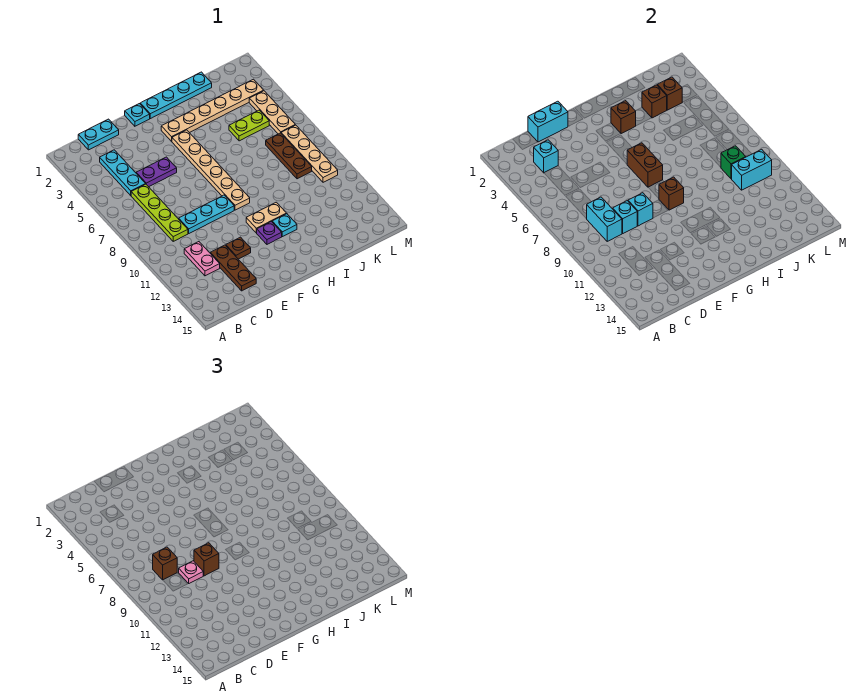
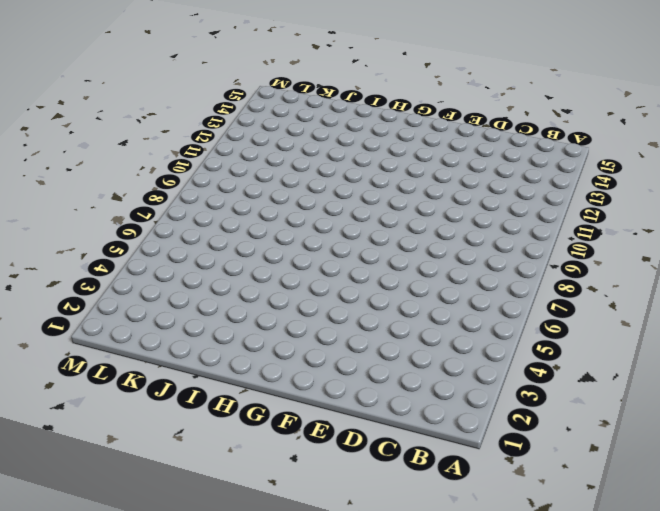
none -> cyan plate C1:D1 level 1
none -> cyan plate C3:C5 level 1
none -> lime plate C6:C9 level 1
none -> pink plate C11:C12 level 1

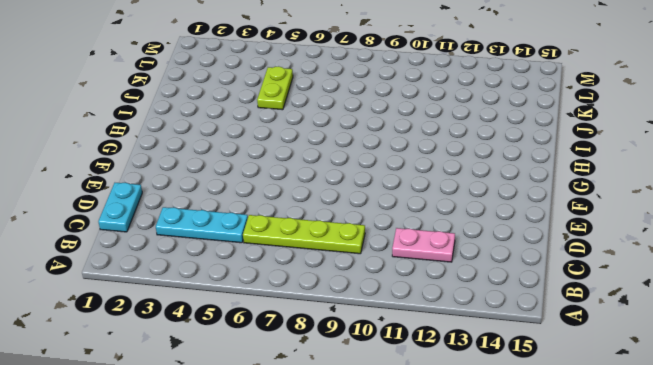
none -> purple plate D5:E5 level 1
none -> cyan plate D9:F9 level 1
none -> brown plate D12:D14 level 1
none -> brown plate E12 level 1

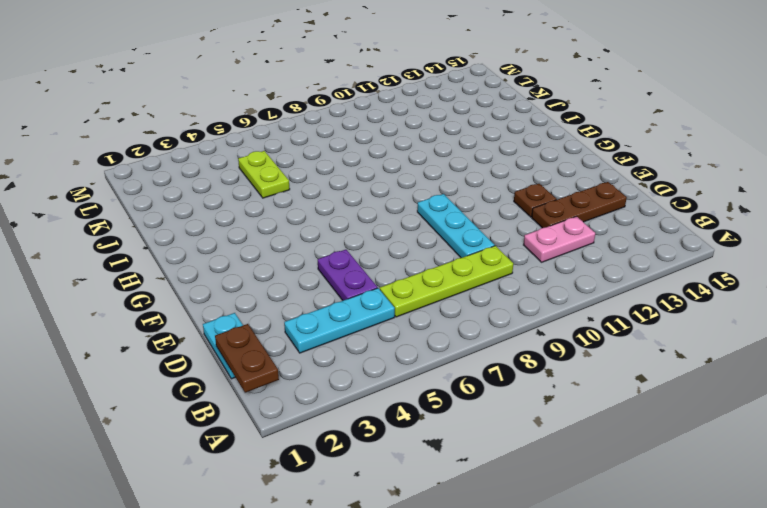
brown plate B1:C1 level 2 -> none
none -> cyan plate F1 level 1
none -> cyan plate G1:J1 level 1
none -> tan plate G3:L3 level 1
none -> tan plate G4:G9 level 1

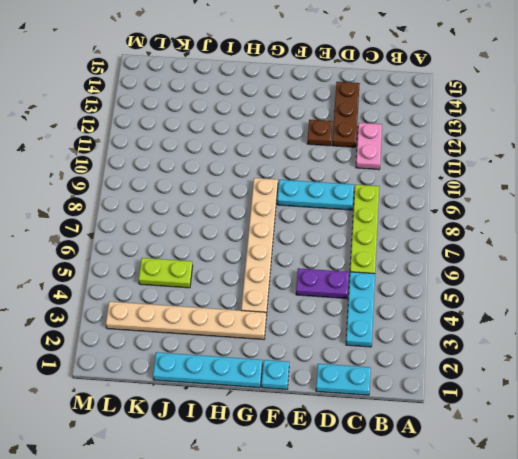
none -> tan plate G11:H11 level 1
none -> purple plate G12 level 1
none -> cyan plate H12 level 1
none -> brown plate K7:K9 level 1

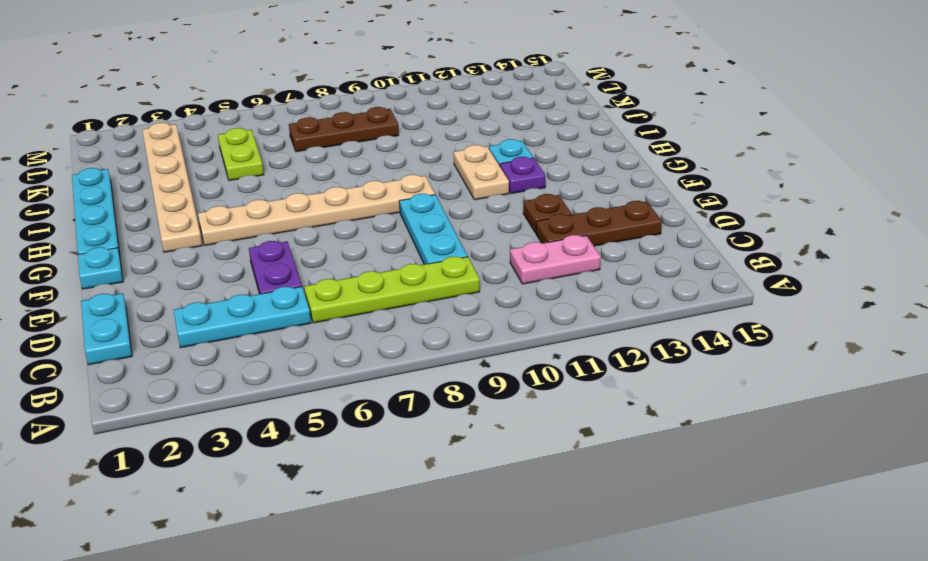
none -> tan plate L4:L6 level 1
none -> tan plate L7:L10 level 1
none -> cyan brick C3 level 2
none -> cyan brick C8:C9 level 2

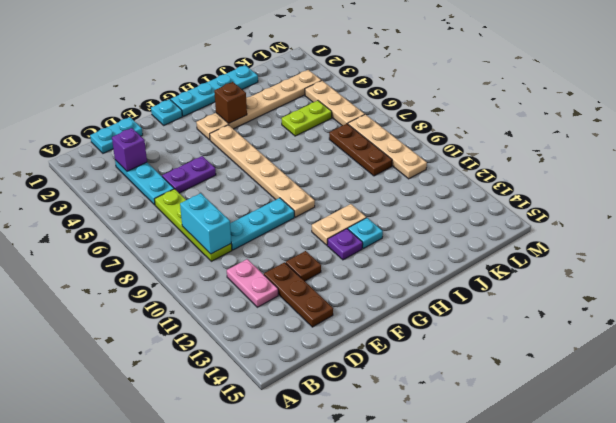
purple brick C3 level 2 -> cyan brick C3 level 2
none -> cyan brick D1:E1 level 2
none -> cyan brick D9 level 2
none -> cyan brick E9 level 2
none -> brown brick G6:G7 level 2

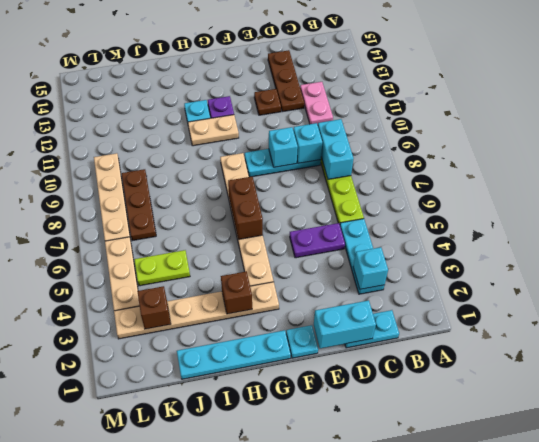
none -> brown brick G9 level 2
none -> brown brick J3 level 2
none -> green brick K9 level 2
none -> cyan brick K10:L10 level 2

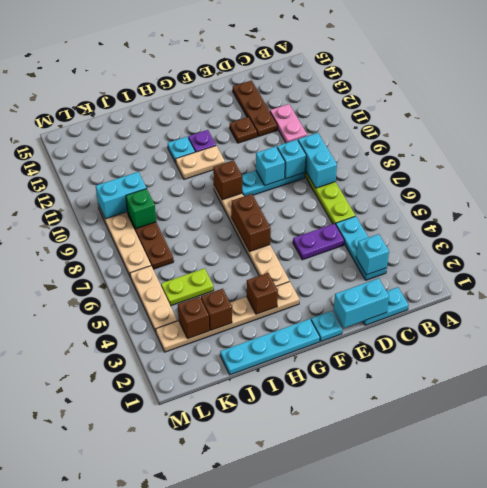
none -> brown brick C8 level 3
none -> pink plate D9 level 3
none -> brown brick E9 level 3

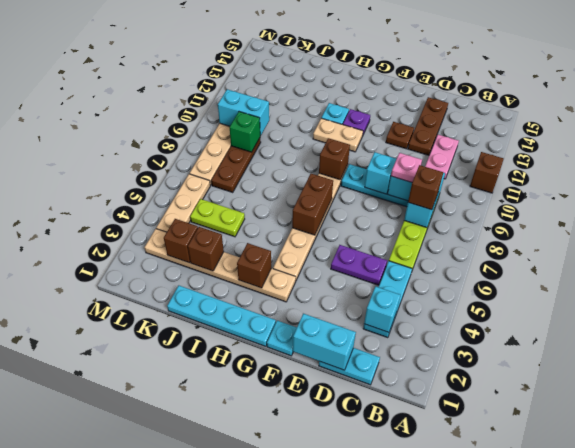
brown brick A11 level 1 -> brown brick E9 level 3

